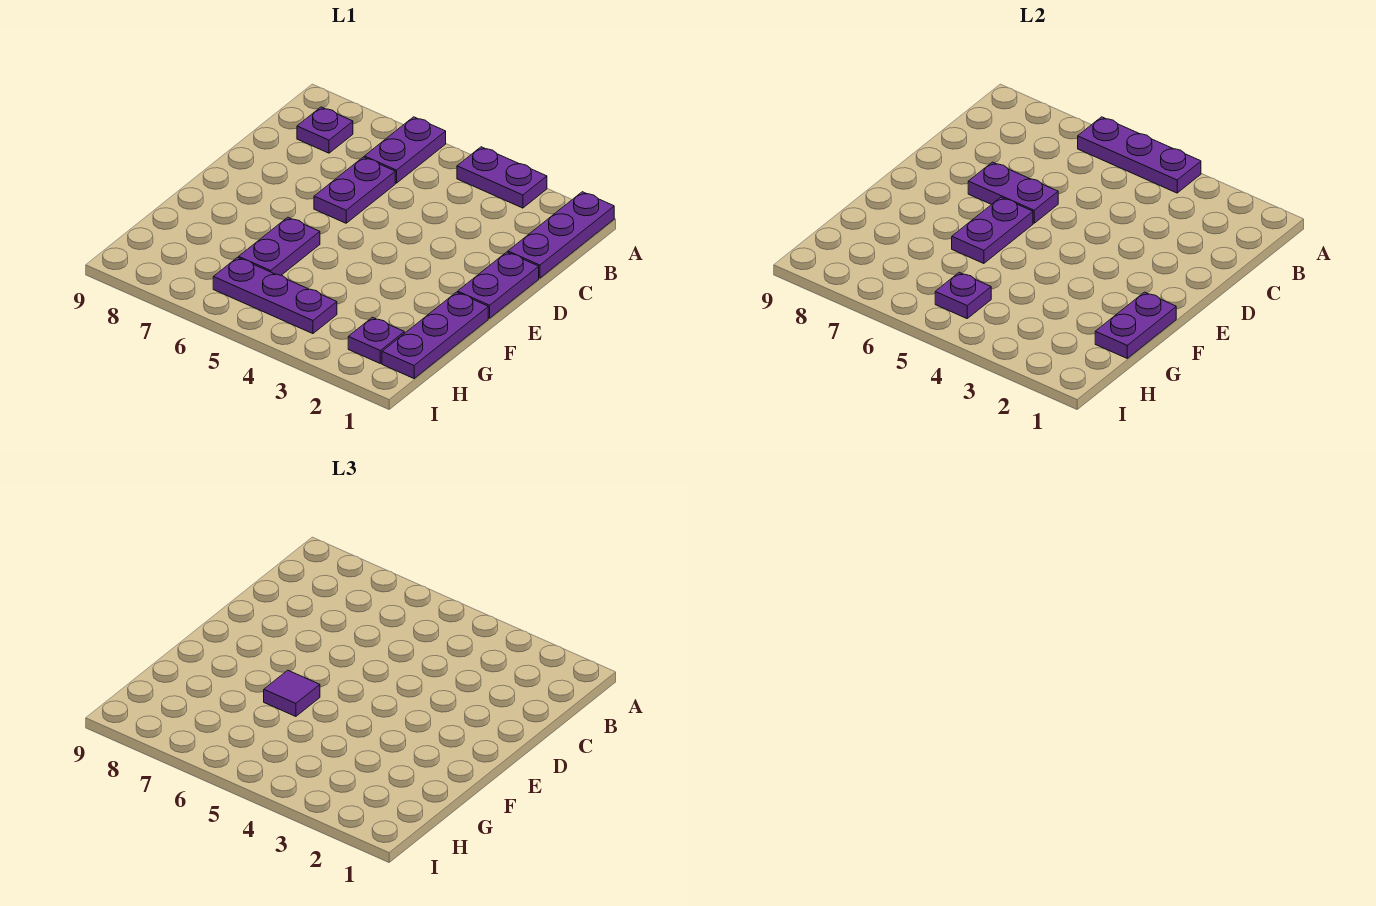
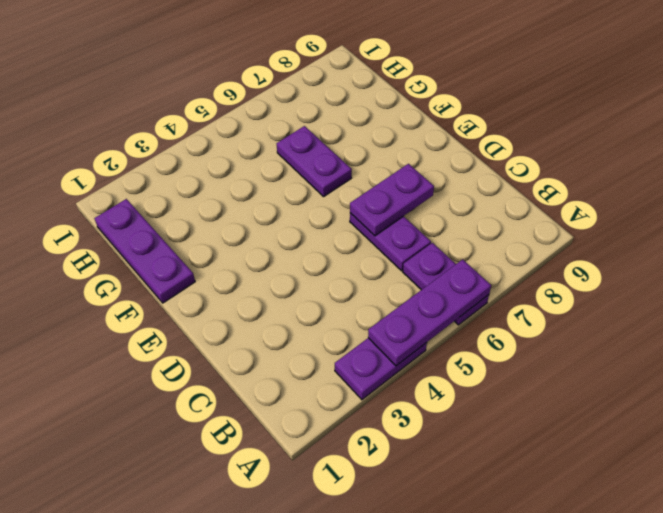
none -> purple plate A1:C1 level 1
none -> purple plate B8 level 1
none -> purple plate D1:E1 level 1

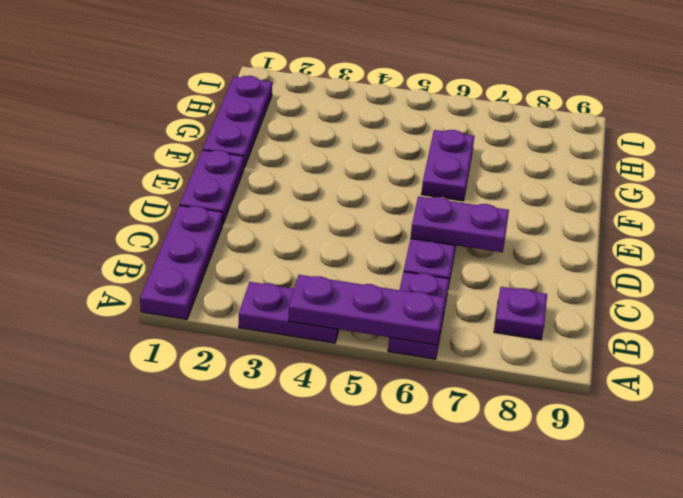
none -> purple plate H2 level 1
none -> purple plate H4:H6 level 1
none -> purple plate E6:F6 level 2

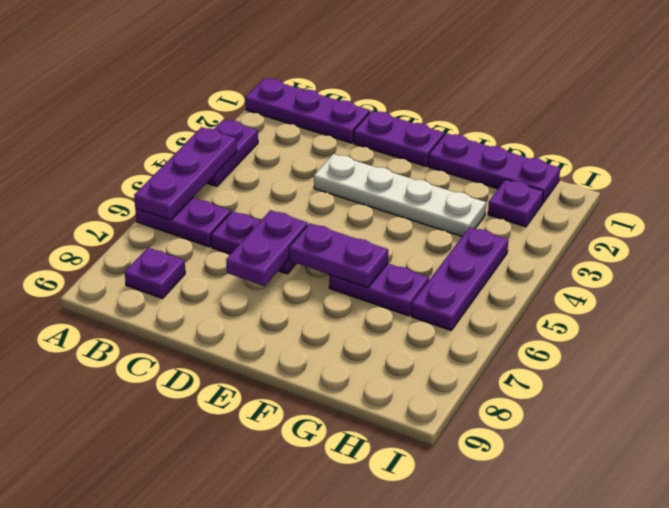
white plate D3:G3 level 1 -> none
none -> purple plate F1:G1 level 2
none -> purple plate H5 level 2
none -> purple tile F6 level 3

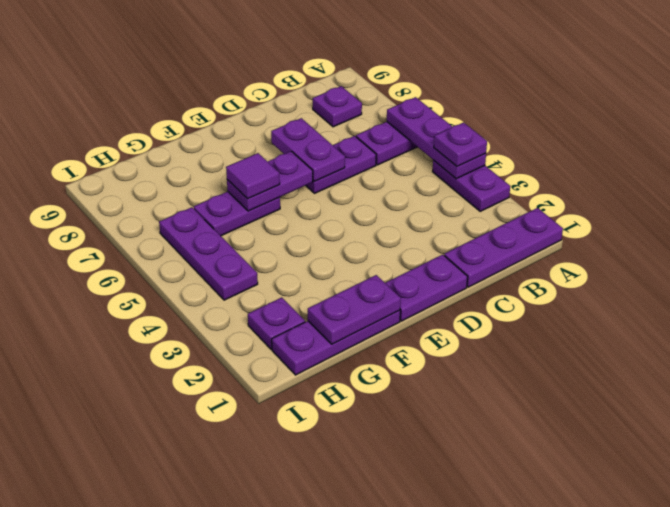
purple plate A4 level 3 -> purple plate H5 level 2

